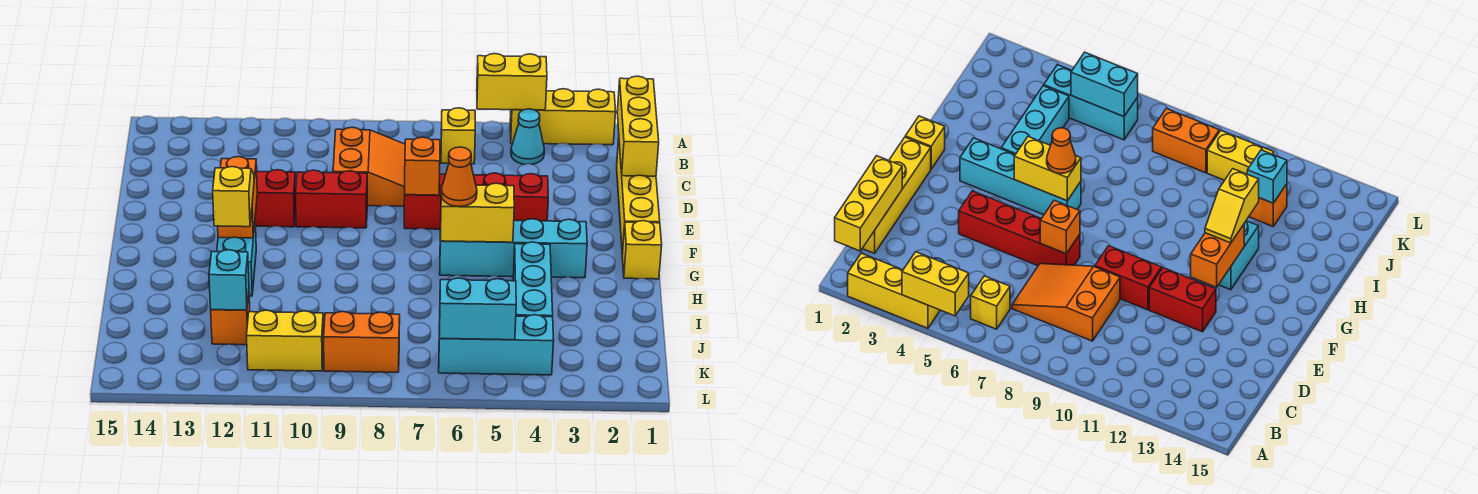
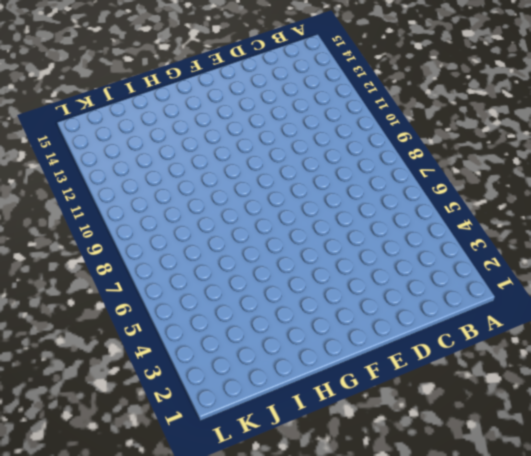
none -> yellow brick A2:A4 level 1
none -> cyan cone B4 level 1
none -> yellow brick B6 level 1

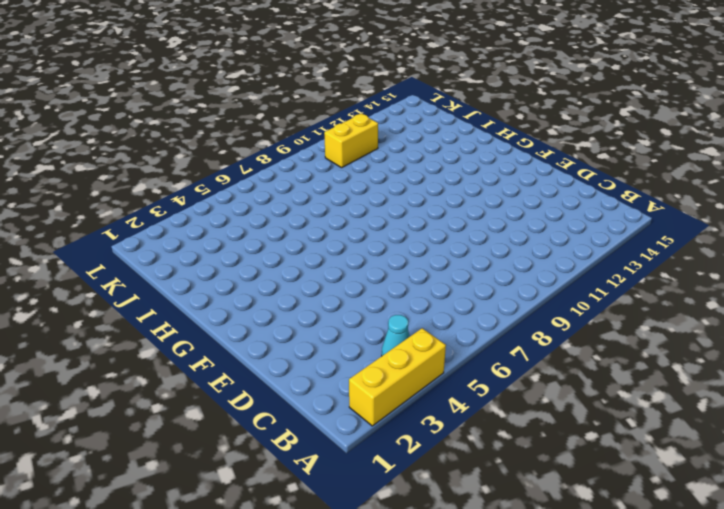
none -> yellow brick B6 level 1
none -> yellow brick C1:F1 level 1
none -> orange slope C7:D9 level 1 top 9

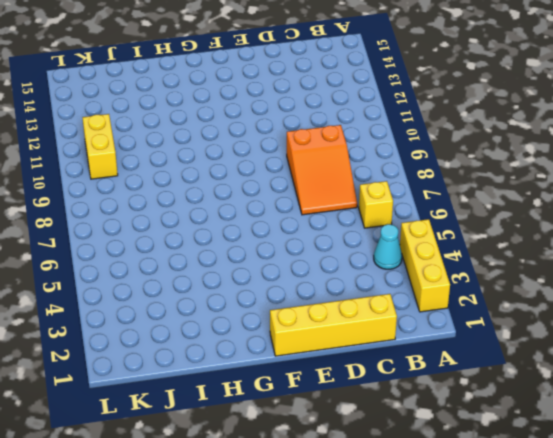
none -> red brick E4:E7 level 1
none -> red brick E9:E10 level 1
none -> red brick E11:E12 level 1

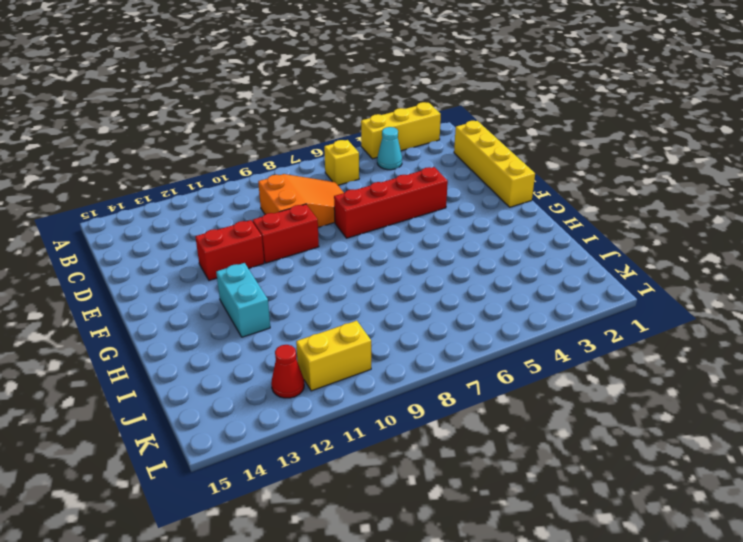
red cone K12 level 1 -> none
none -> yellow brick G1 level 1
none -> cyan brick G3:G6 level 1
none -> cyan brick H4:J4 level 1

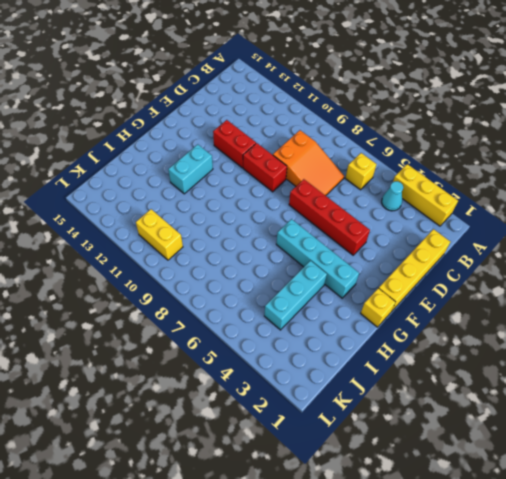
none -> orange brick J12 level 1
none -> cyan brick K4:K6 level 1
none -> orange brick K8:K9 level 1

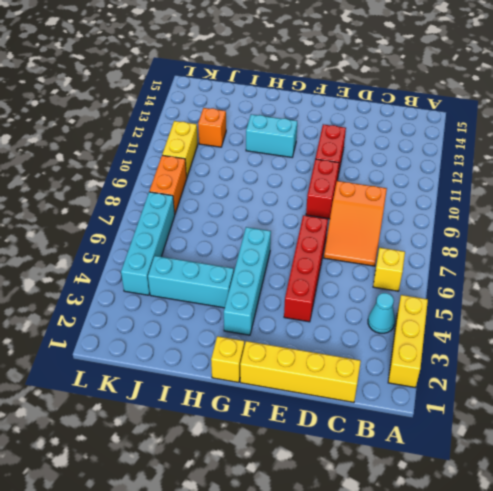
cyan brick K4:K7 level 1 -> cyan brick K4:K6 level 1
none -> yellow brick A4:A5 level 2
none -> yellow brick B1:D1 level 2
none -> orange brick E7 level 2

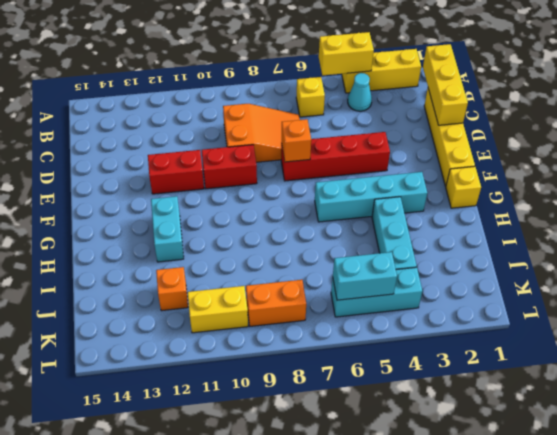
none -> orange brick F12:G12 level 2
none -> yellow brick G5:G6 level 2
none -> cyan brick J12 level 2

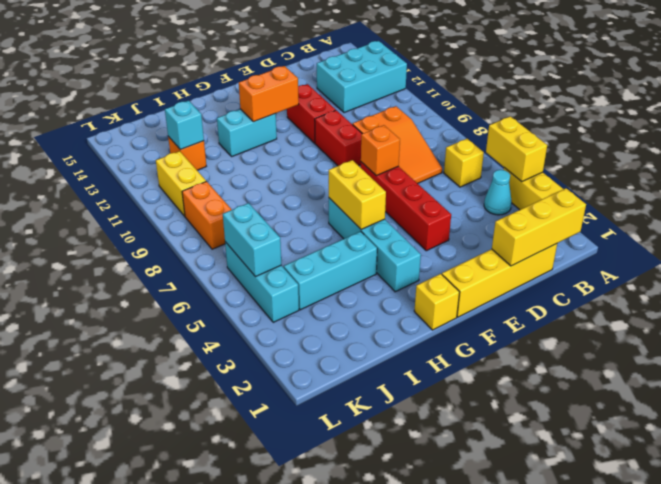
cyan brick A12:C13 level 1 -> none
none -> orange cone G6 level 3
none -> yellow slope G12:H12 level 3 top H

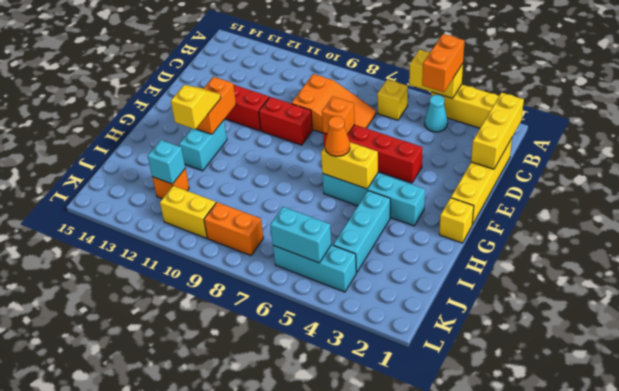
orange brick A4:B4 level 3 -> none

